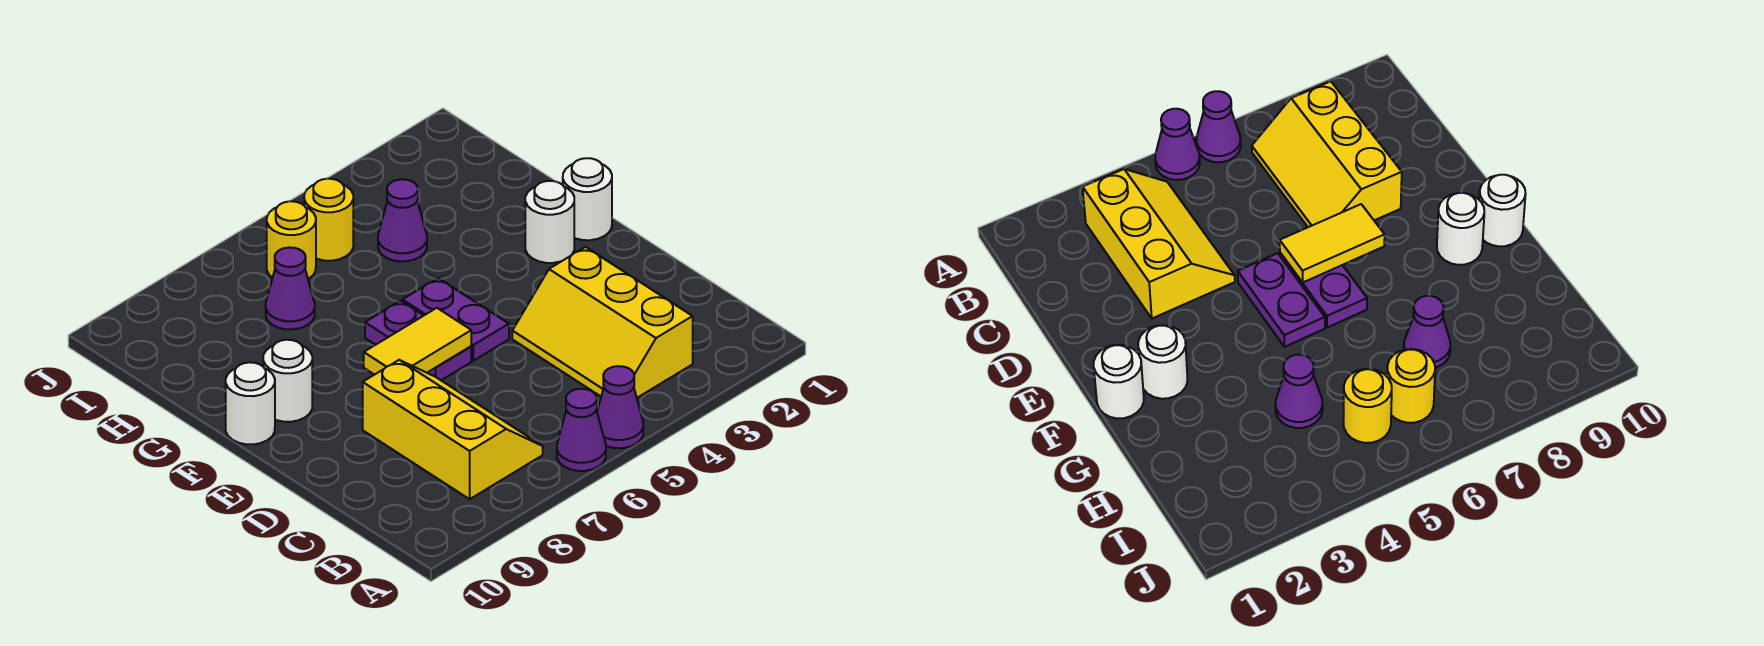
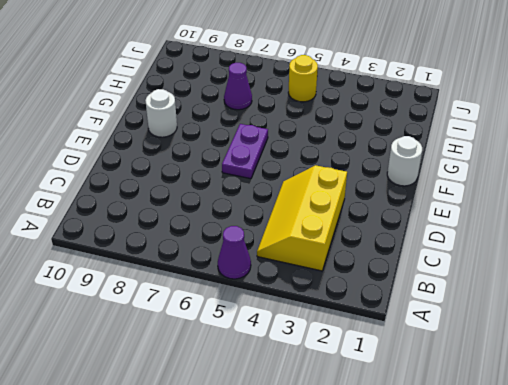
none -> purple cone A6 level 1
none -> yellow slope B7:D8 level 1 top 8
none -> purple plate E5:F5 level 1

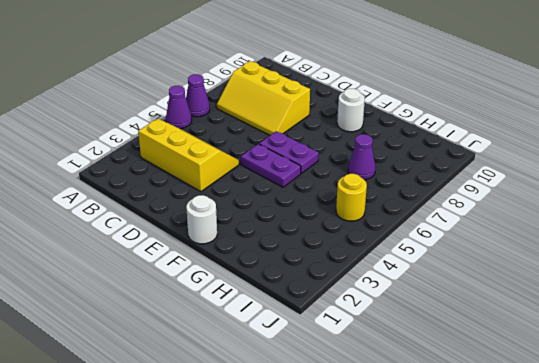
none -> white round brick F2 level 1
none -> white round brick F10 level 1
none -> purple cone H4 level 1

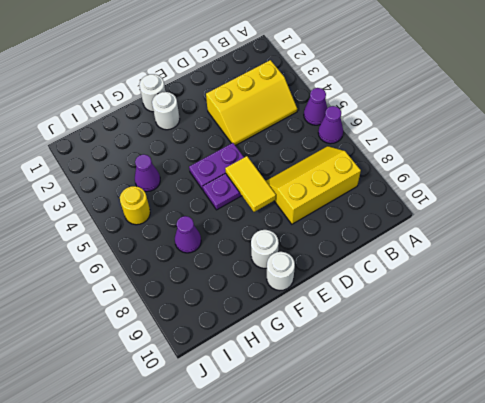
none -> yellow round brick I6 level 1

